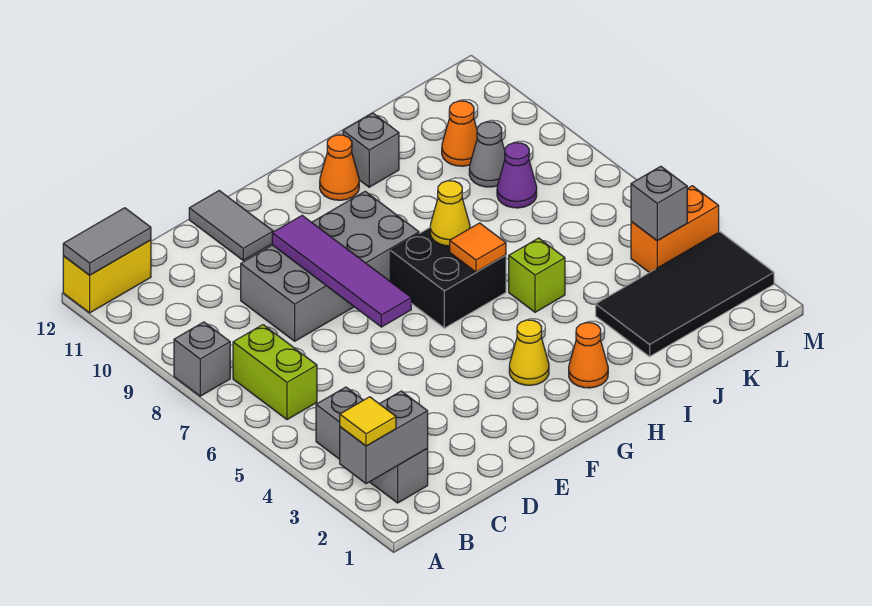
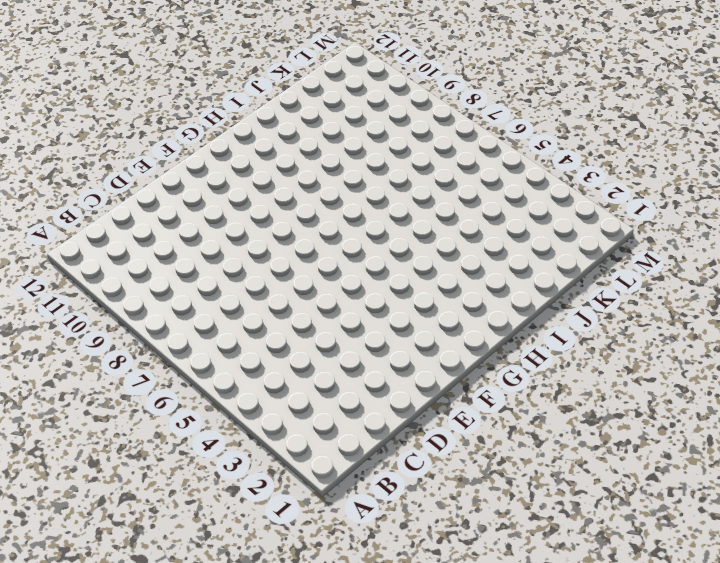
none -> grey brick A8 level 1
none -> yellow brick A12:B12 level 1
none -> grey brick B2:B4 level 1

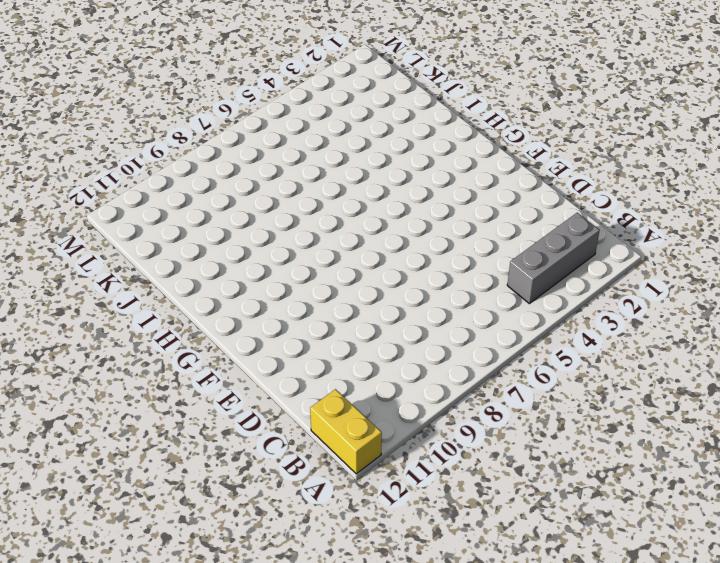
none -> grey brick A8 level 1
none -> lime brick B6:B7 level 1
none -> grey brick D8:G9 level 1

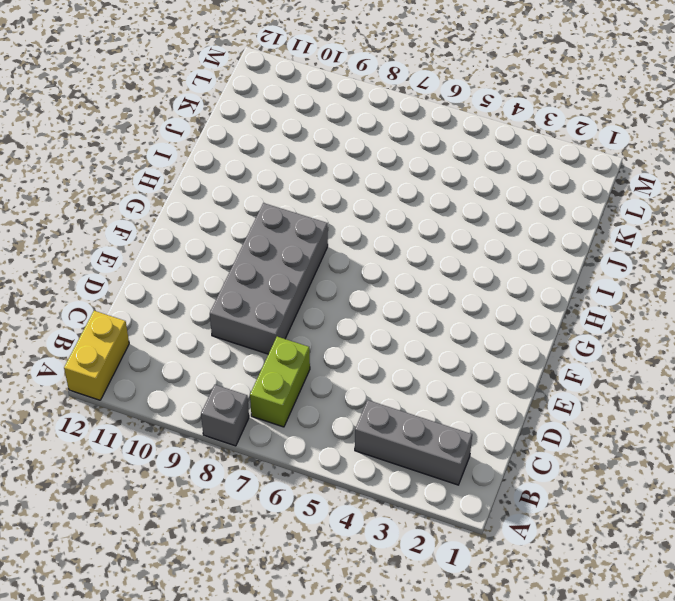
lime brick B7:C7 level 1 -> lime brick B6:B7 level 1
none -> grey tile E11:E12 level 1
none -> yellow cone G3 level 1
none -> black brick G6:H7 level 1

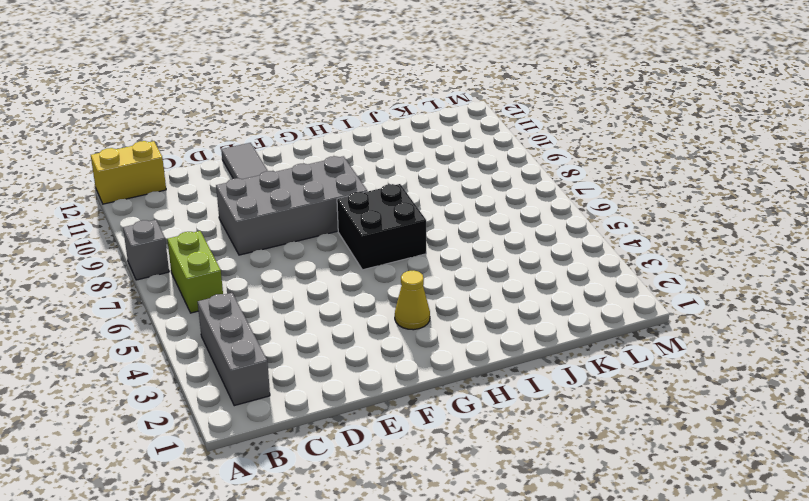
none -> orange cone H2 level 1
none -> orange cone H11 level 1
none -> lime brick I5 level 1

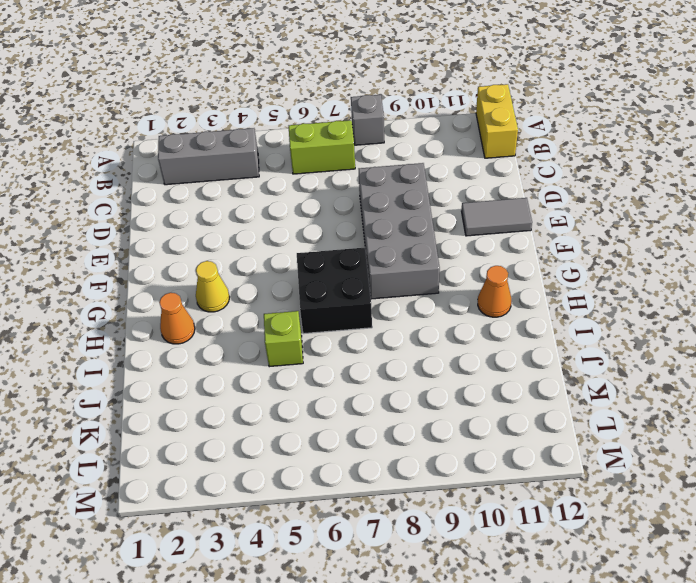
none -> grey brick I11 level 1
none -> black tile J2:M3 level 1
none -> purple cone K8 level 1

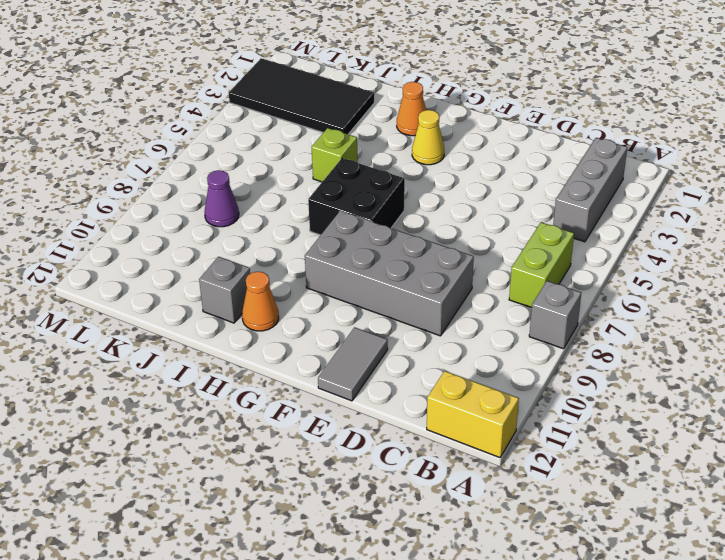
none -> grey cone K9 level 1
none -> orange cone K10 level 1
none -> orange brick L4:M4 level 1

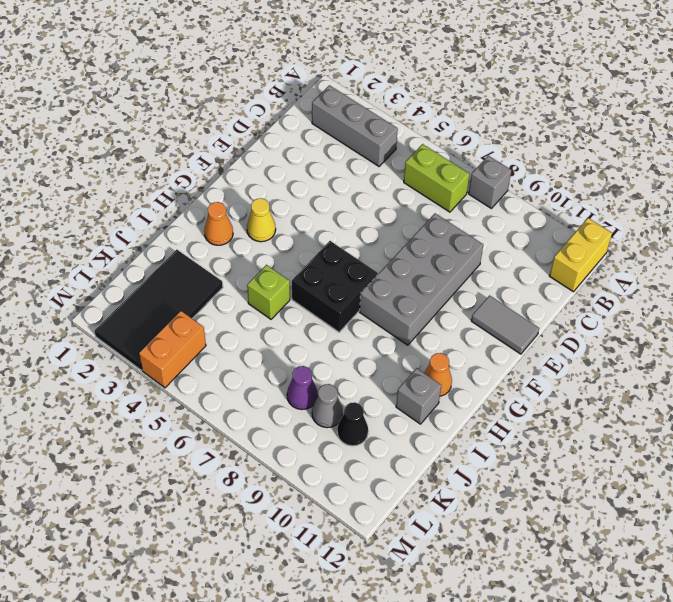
black cone K10 level 1 -> orange cone K10 level 1
none -> grey brick A2:B2 level 2
none -> grey tile A12:B12 level 2
none -> purple tile E6:E9 level 2

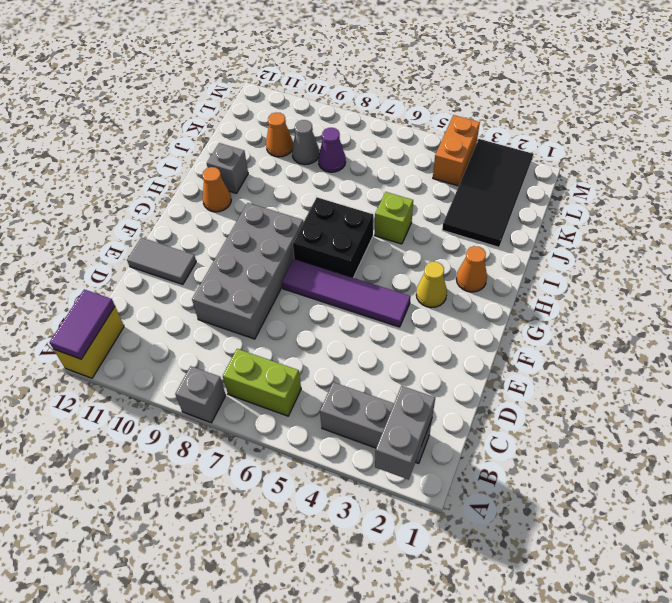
purple tile A12:B12 level 2 -> grey tile A12:B12 level 2
purple tile F4:F7 level 1 -> purple tile E6:E9 level 2
none -> orange tile H6 level 2
none -> yellow cone H7 level 2
none -> grey brick L4 level 2

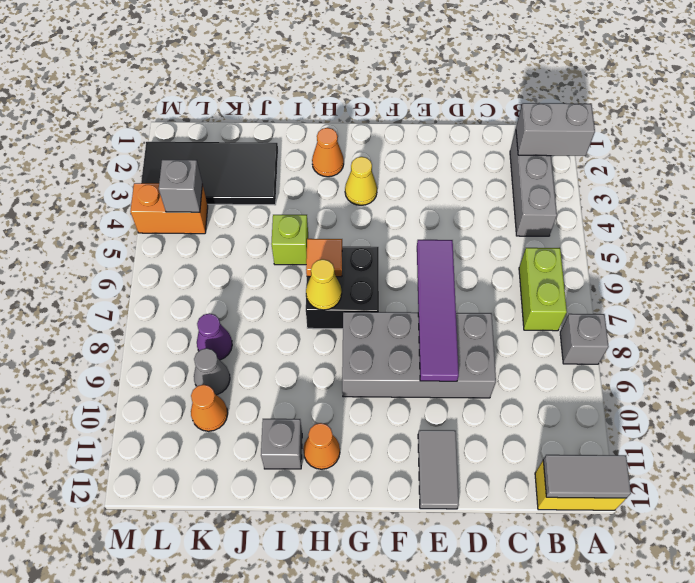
none -> yellow tile A2 level 3

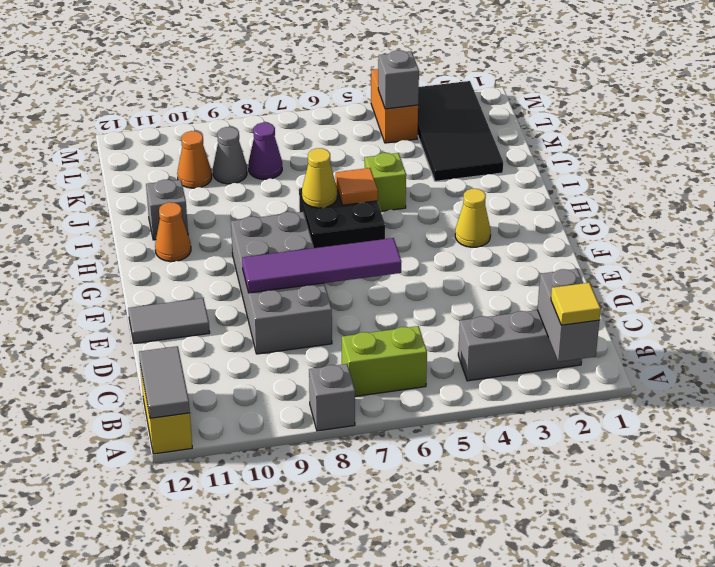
none -> orange cone H2 level 1

